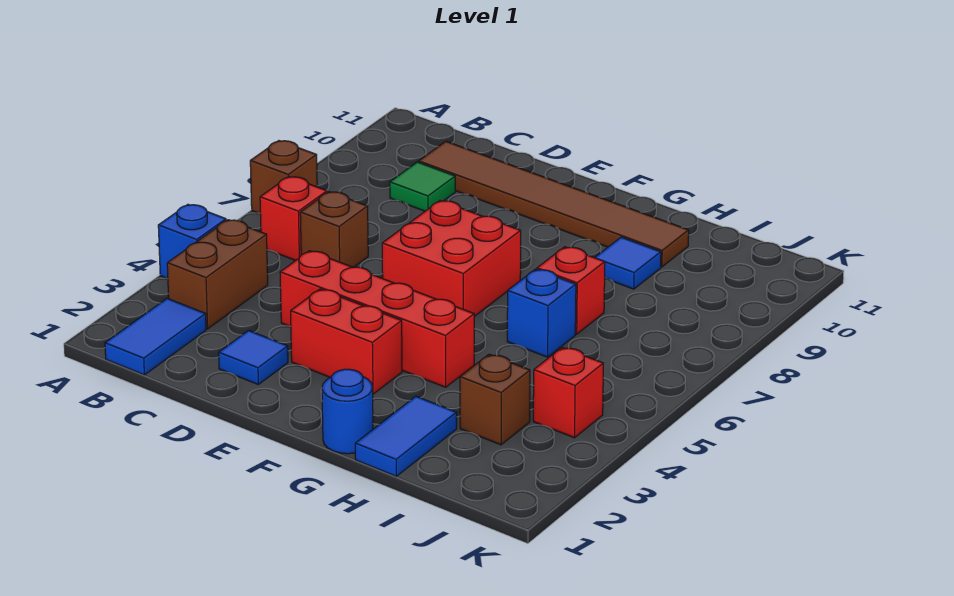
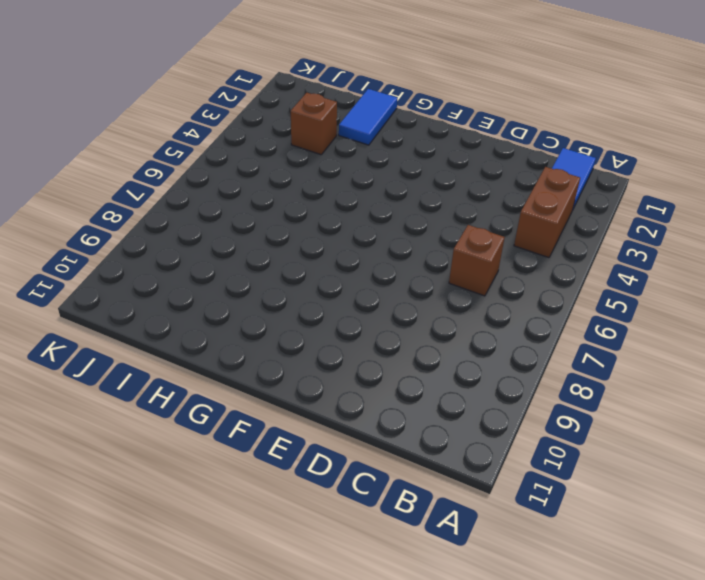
none -> blue brick A4 level 1
none -> brown brick A7 level 1
none -> red brick B6 level 1

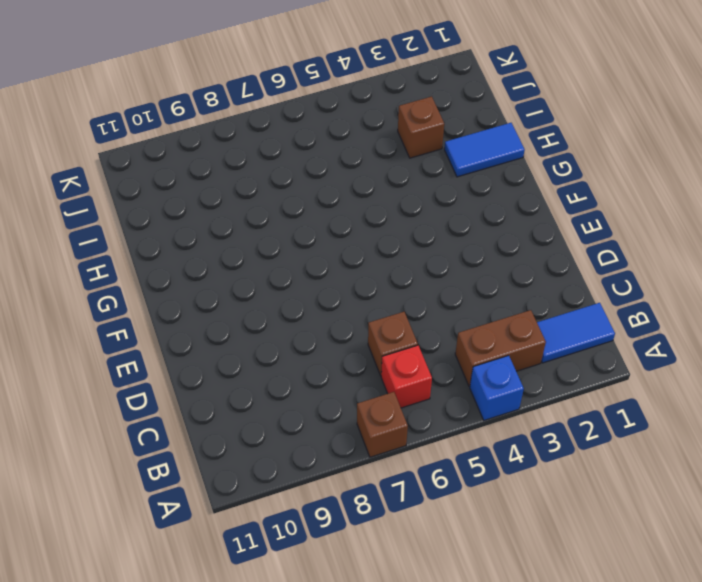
none -> green tile C9 level 1
none -> brown tile C10:H10 level 1
none -> blue tile D2 level 1

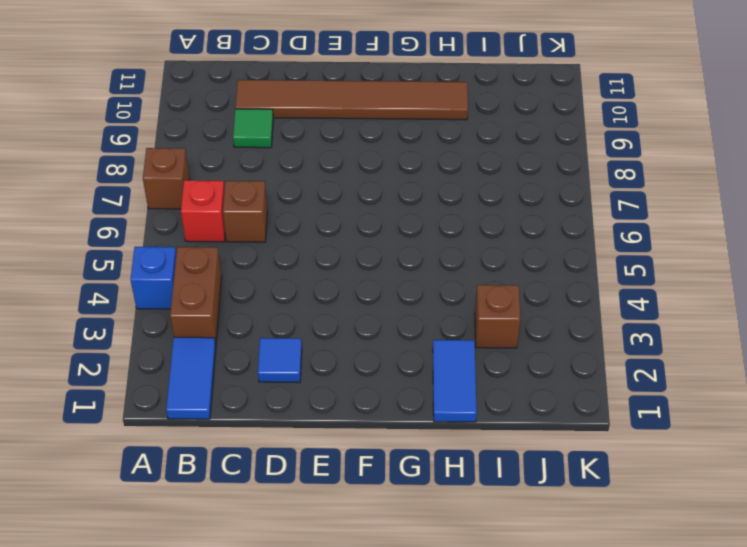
none -> red brick D4:G4 level 1
none -> red brick E3:F3 level 1
none -> red brick E6:F7 level 1

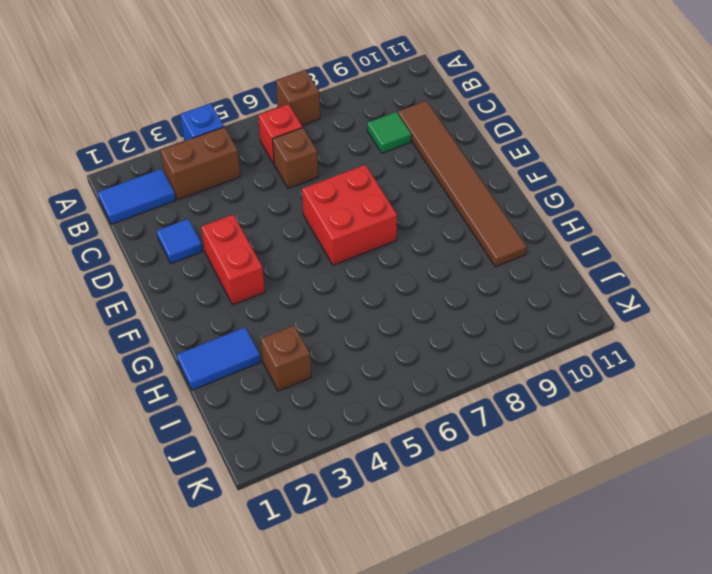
none -> red brick D4:G4 level 1
none -> blue round brick G1 level 1
none -> blue brick H6 level 1

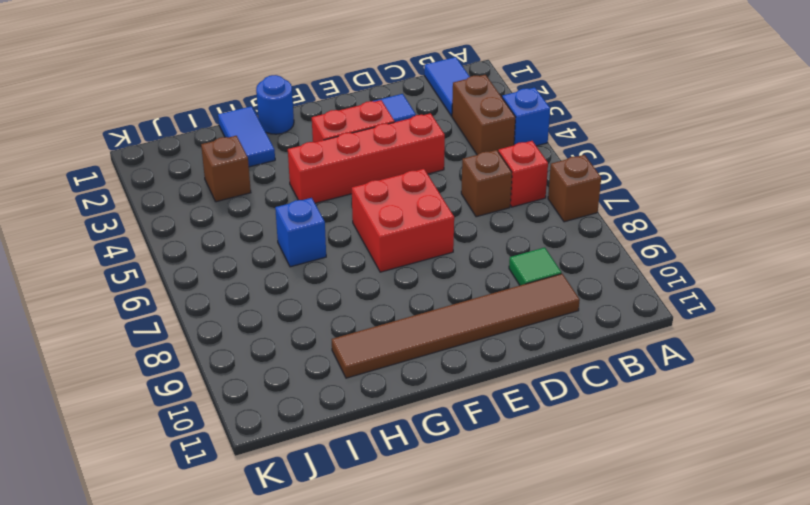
none -> red brick H7 level 1
none -> blue tile H9 level 1
none -> red brick J4 level 1

